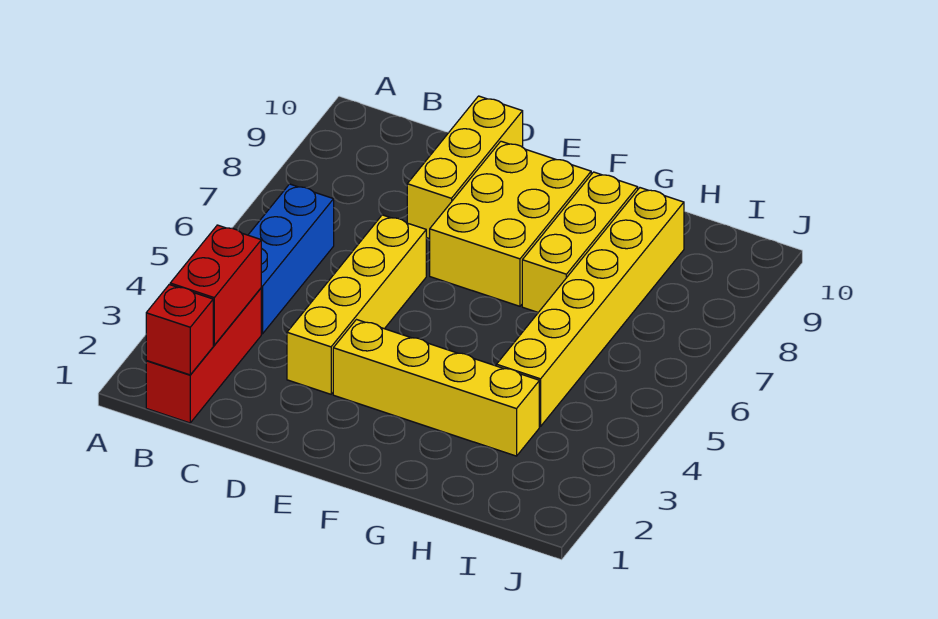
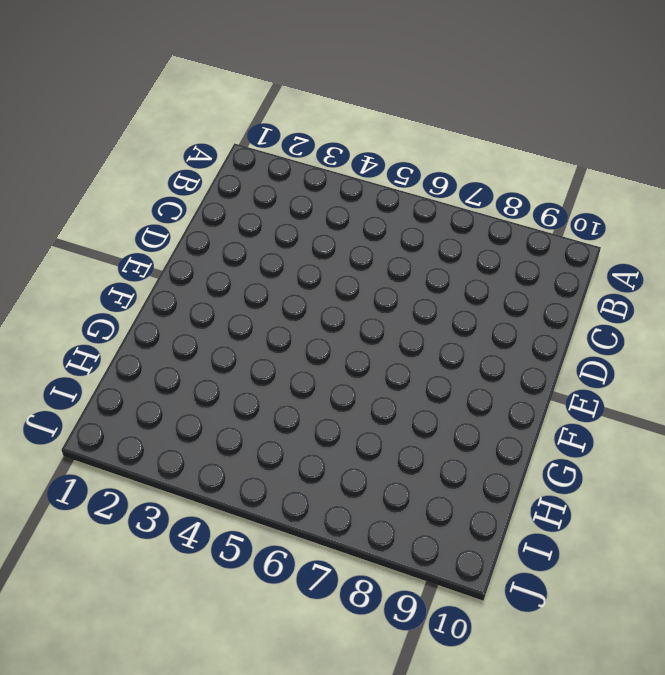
none -> red brick B1:B3 level 1
none -> blue brick B4:B6 level 1

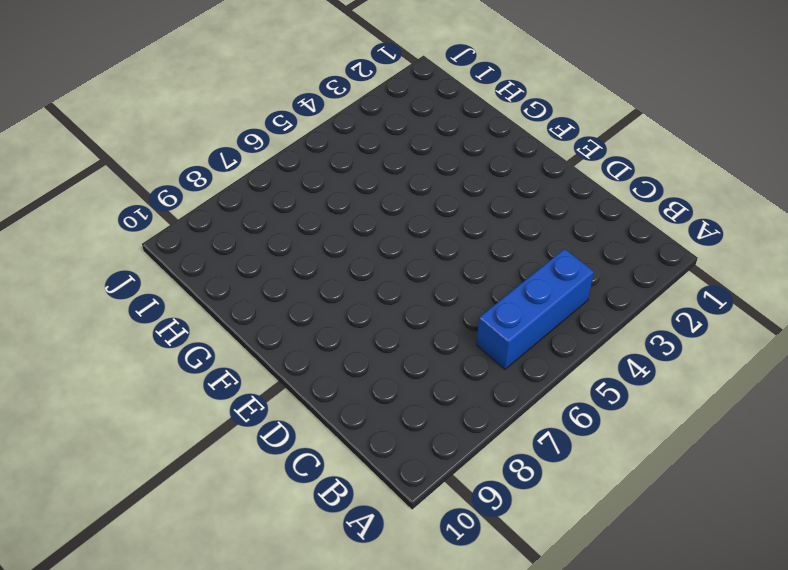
none -> red brick B1:B3 level 1
none -> yellow brick D3:D6 level 1

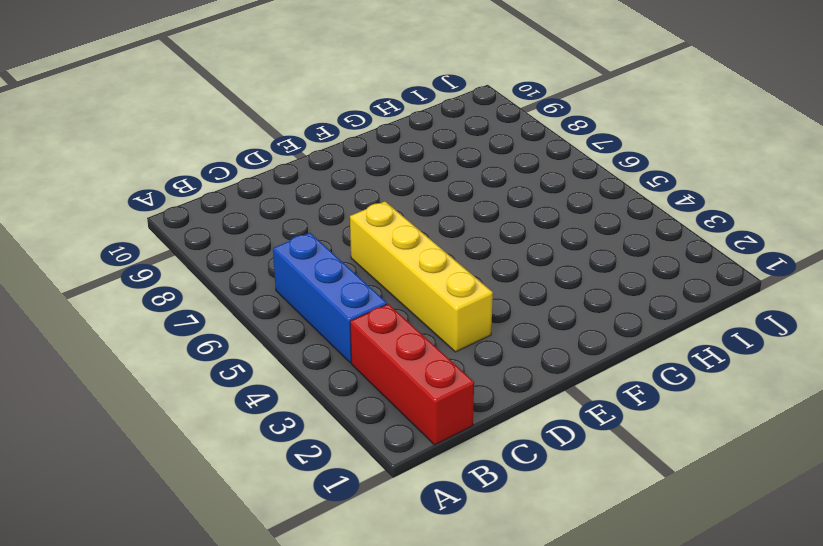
none -> yellow brick D8:D10 level 1
none -> yellow brick E3:H3 level 1

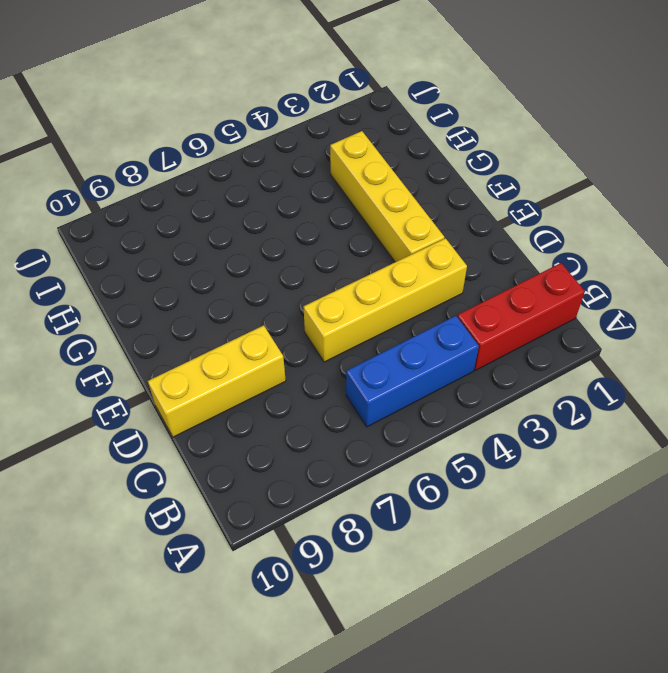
none -> yellow brick E7:F9 level 1
none -> yellow brick G7:G9 level 1

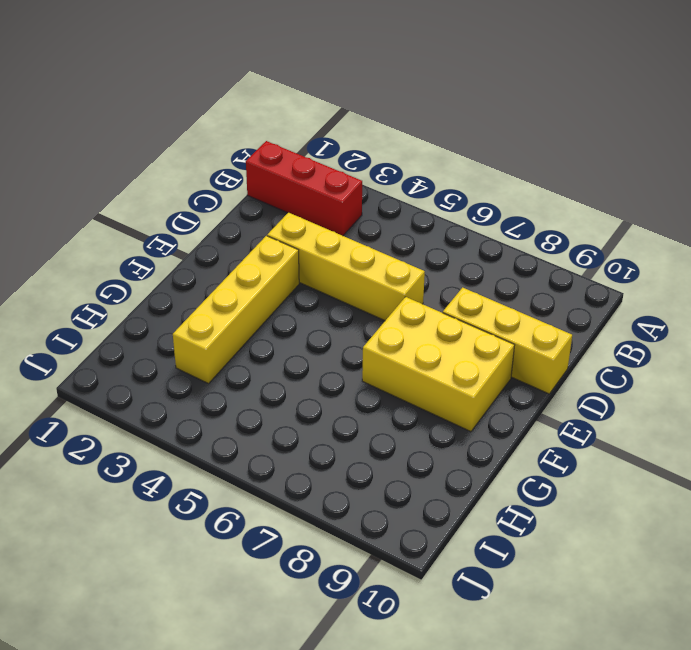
none -> blue brick B4:B6 level 1
none -> yellow brick G7:G9 level 1

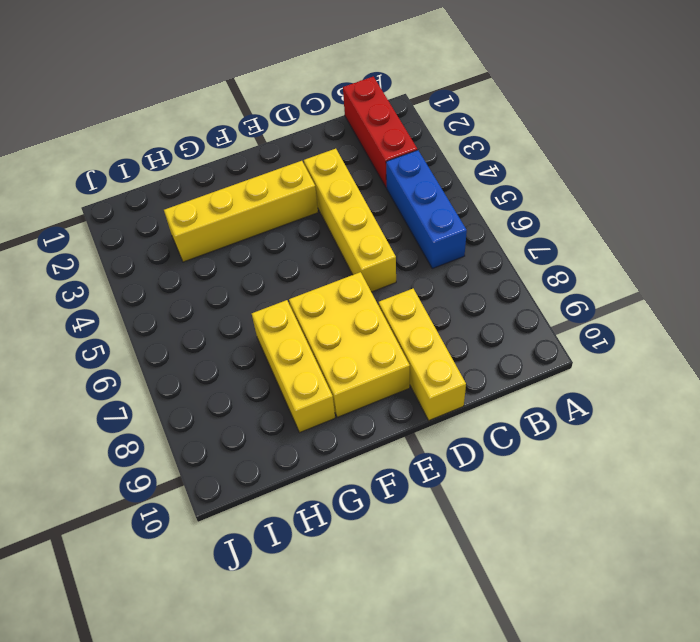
none -> yellow brick H4:H9 level 1
none -> red brick B1 level 2

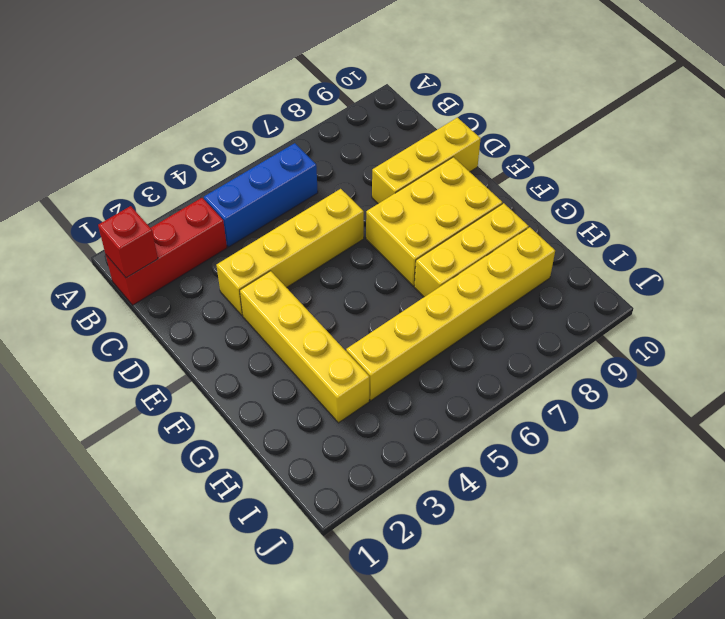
none -> red brick B2:B3 level 2

